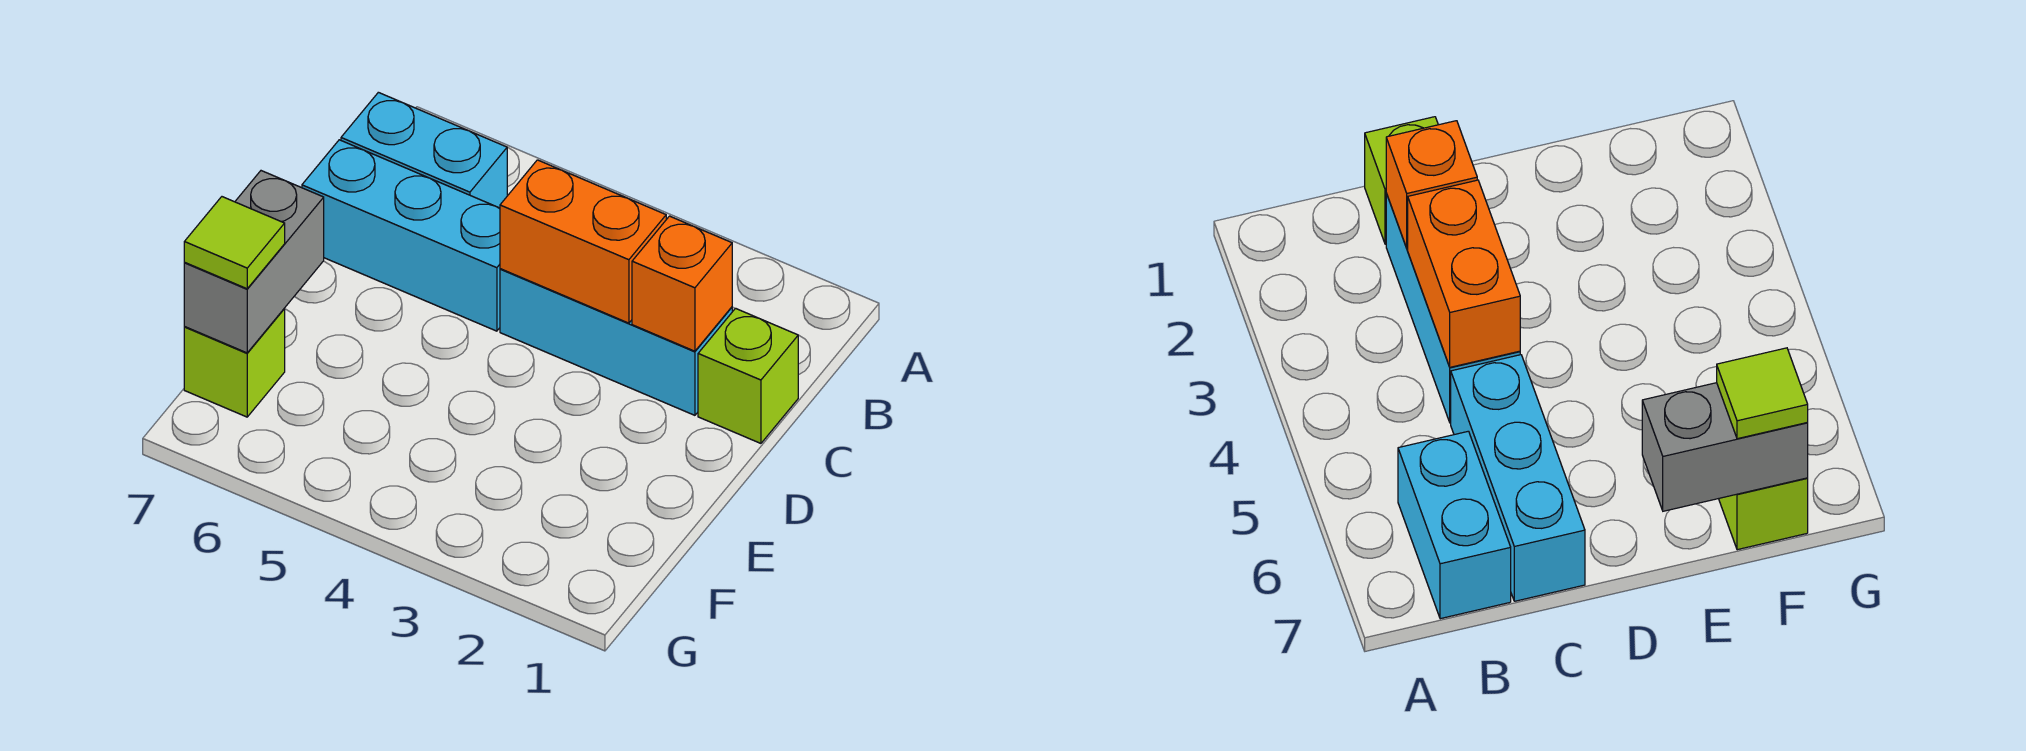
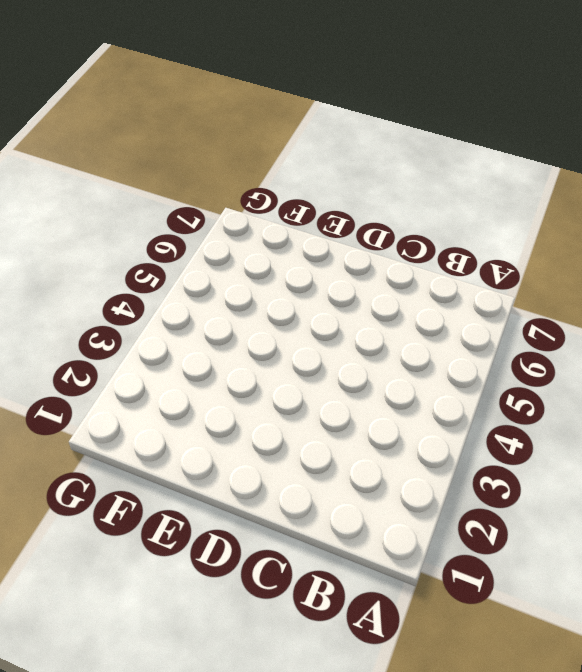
none -> cyan brick B6:B7 level 1
none -> lime brick C1 level 1

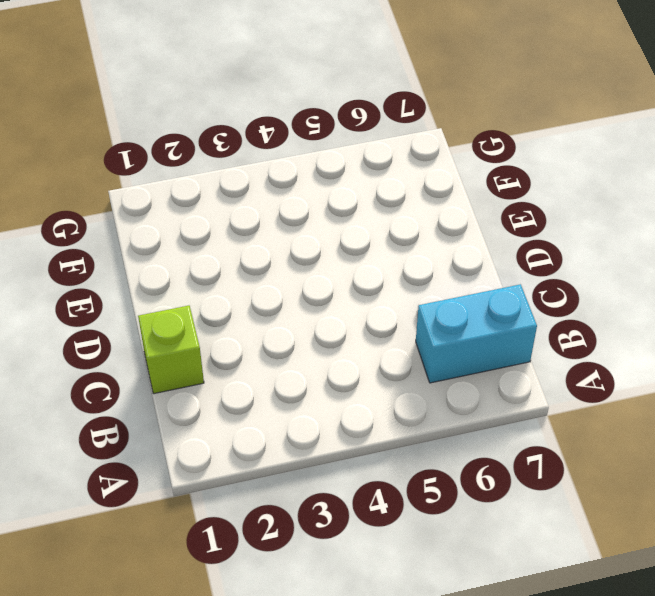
none -> cyan brick C2:C4 level 1
none -> cyan brick C5:C7 level 1

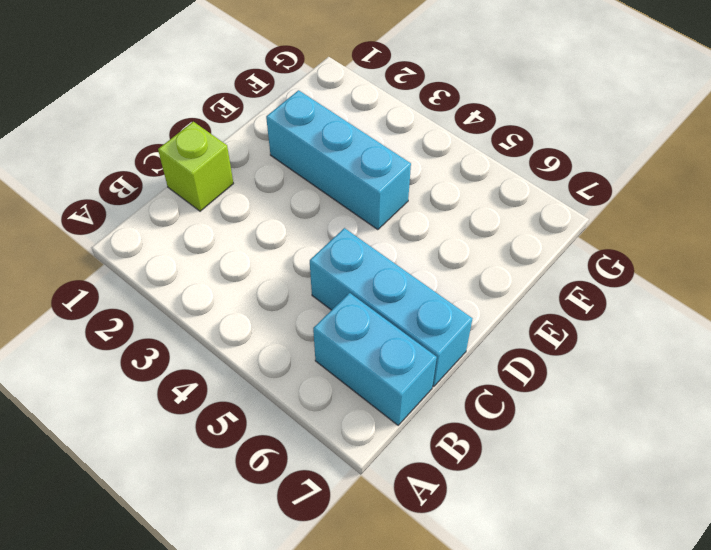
cyan brick E2:E4 level 1 -> cyan brick C2:C4 level 1
none -> lime brick F7 level 1
none -> orange brick C2 level 2

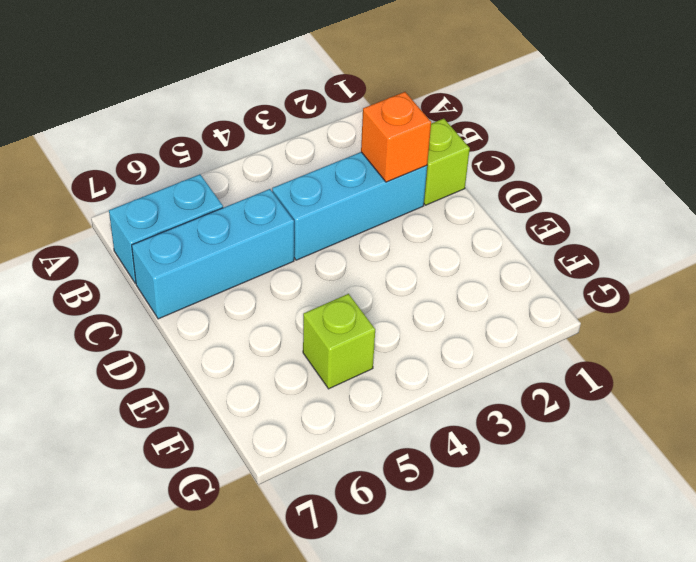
lime brick F5 level 1 -> lime brick F7 level 1
none -> orange brick C3:C4 level 2
none -> grey brick E7:F7 level 2

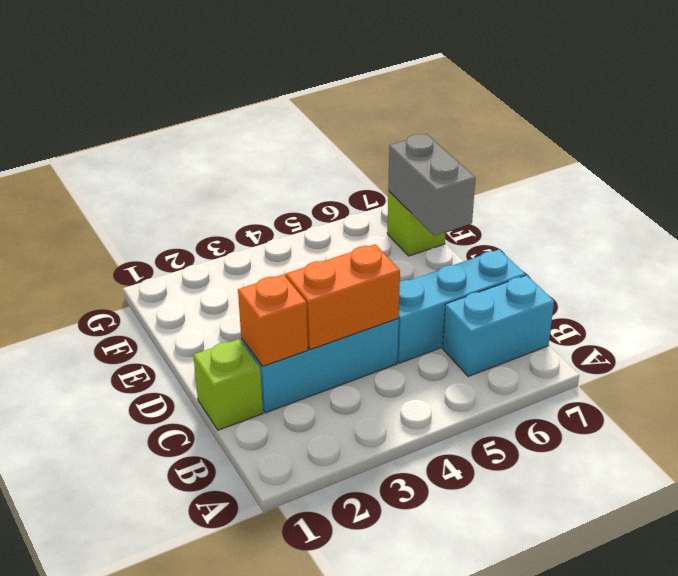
none -> lime tile F7 level 3

